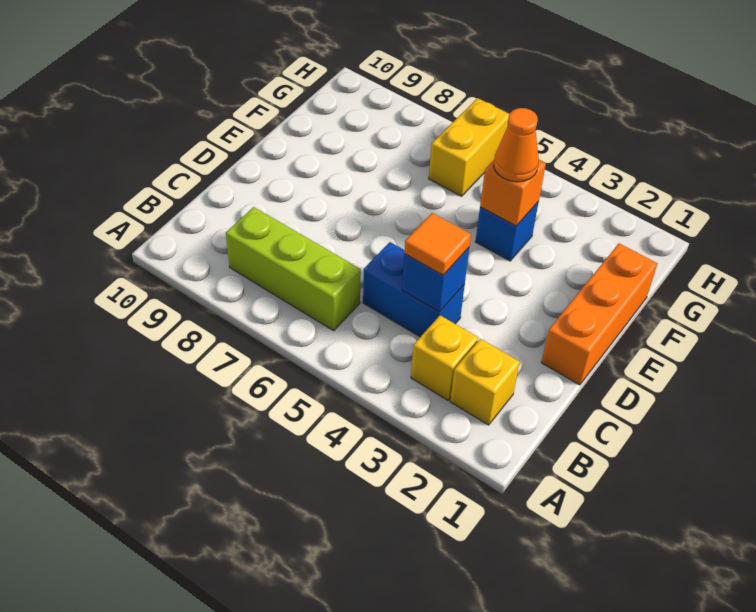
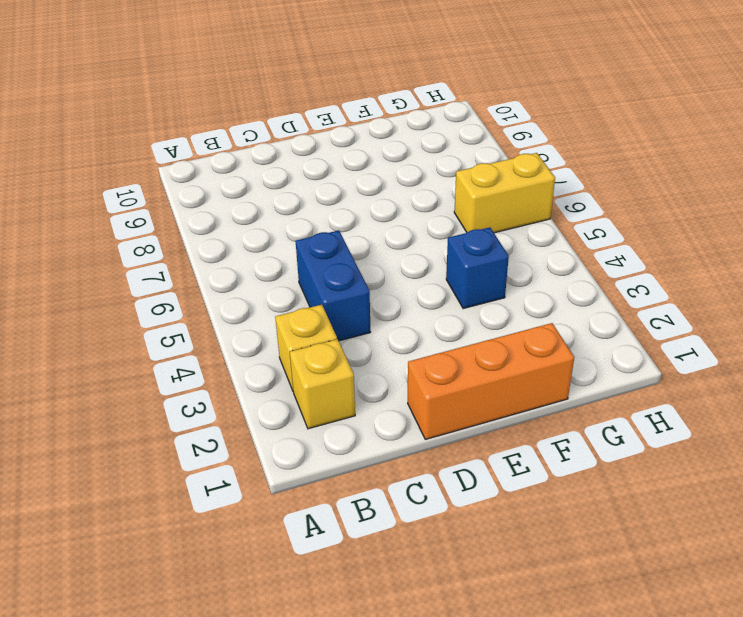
none -> lime brick B6:B8 level 1
none -> blue brick C4 level 2

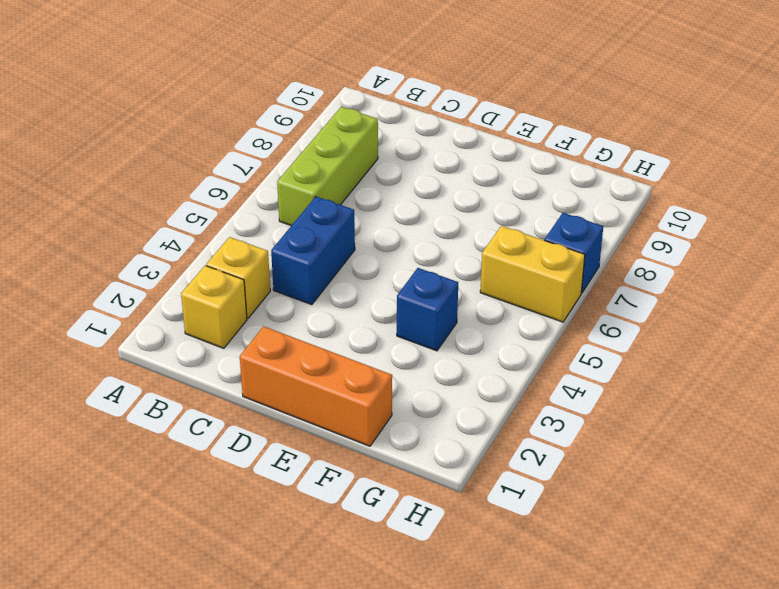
blue brick H7 level 1 -> blue brick C4 level 2
none -> orange brick F4 level 2
none -> orange tile C4 level 3

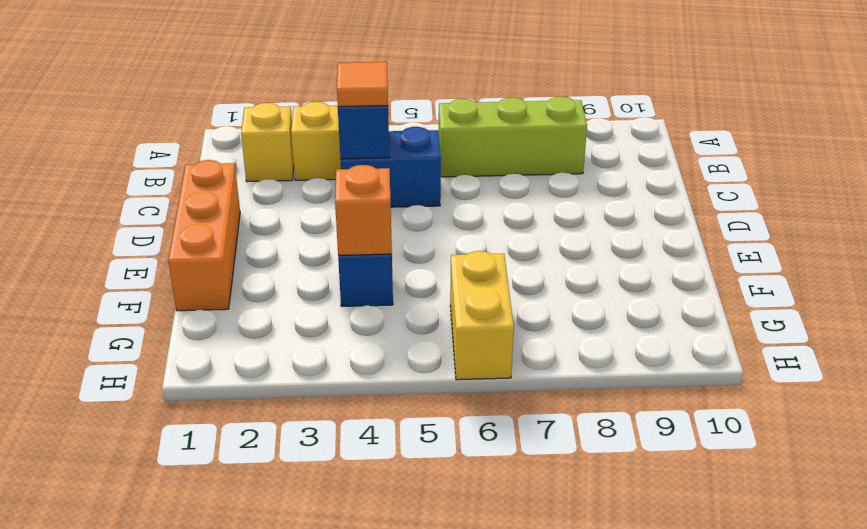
none -> orange cone F4 level 3

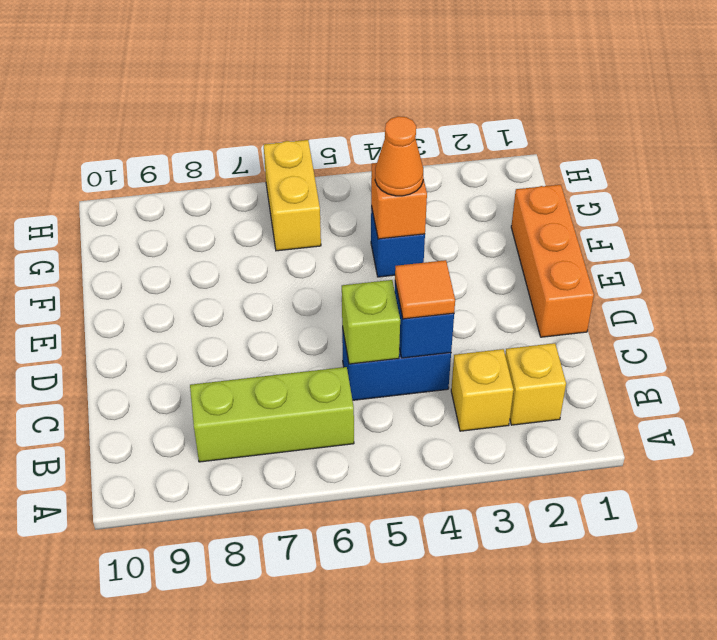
lime brick C5 level 2 -> none

